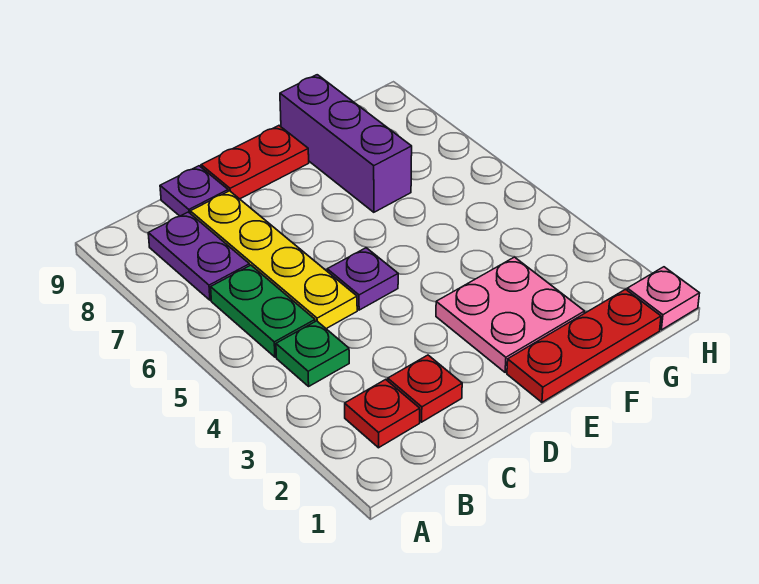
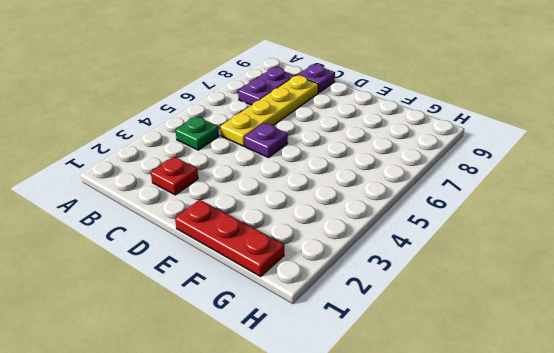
none -> red plate B2 level 1
none -> green plate B5:B6 level 1
none -> red plate D9:E9 level 1

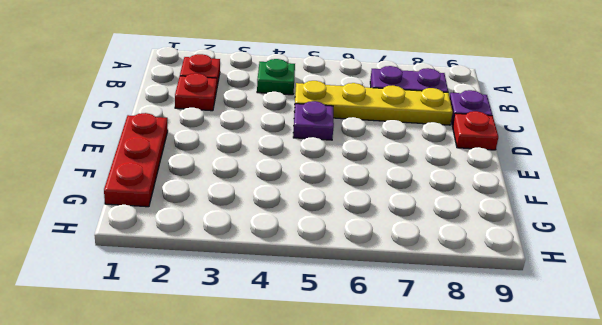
red plate D9 level 1 -> red plate D9:E9 level 1
none -> green plate B5:B6 level 1
none -> pink plate E2:F3 level 1
none -> purple brick F7:F9 level 1

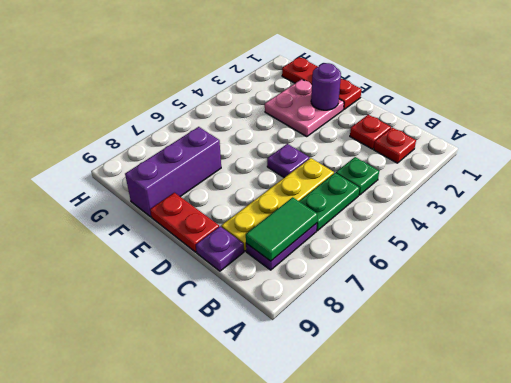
green tile B7:B8 level 2 -> none
purple round brick E2 level 2 -> none
none -> pink plate H1 level 1

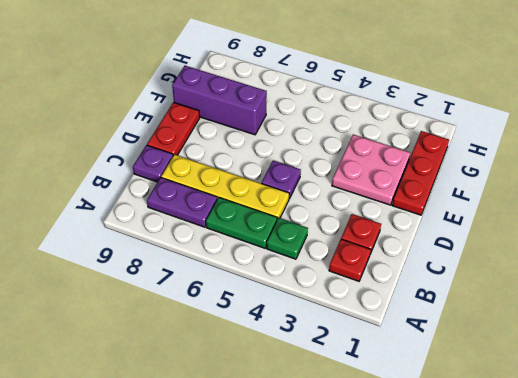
none -> pink plate H1 level 1

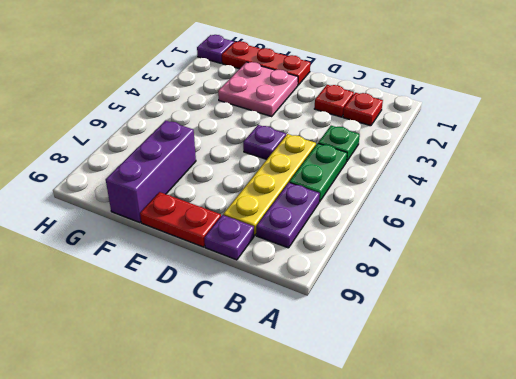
purple plate H1 level 1 -> pink plate H1 level 1

